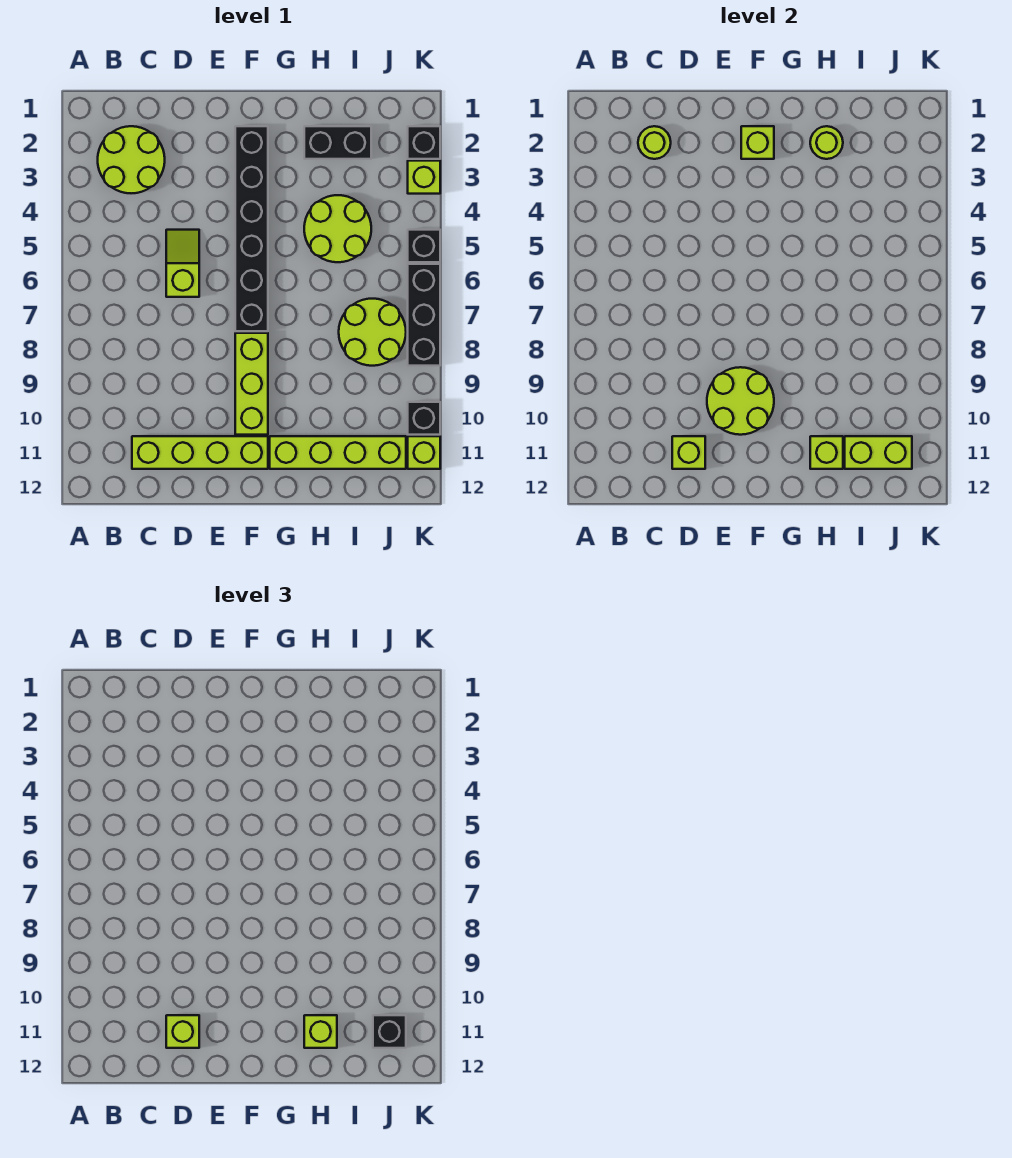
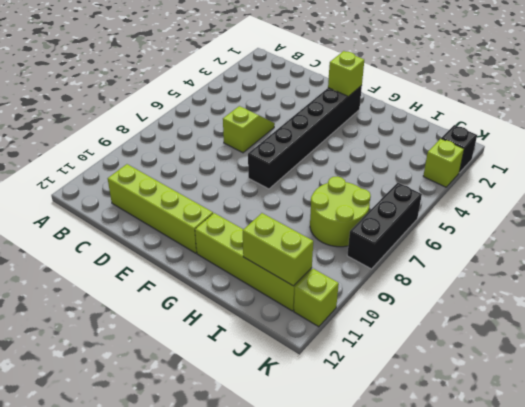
none -> lime round brick B2:C3 level 1
none -> lime brick F8:F10 level 1
none -> black brick H2:I2 level 1

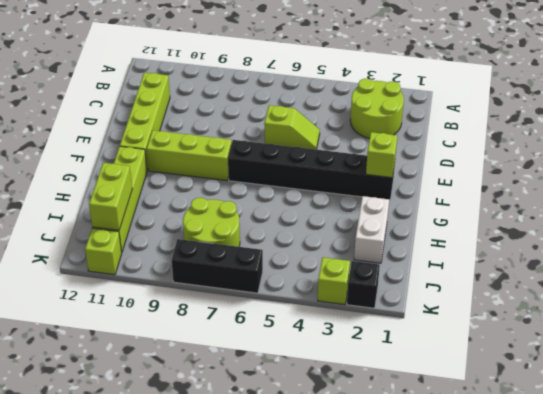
white brick H2:I2 level 1 -> black brick H2:I2 level 1
none -> lime round brick H4:I5 level 1
none -> black brick K5 level 1
none -> black brick K10 level 1

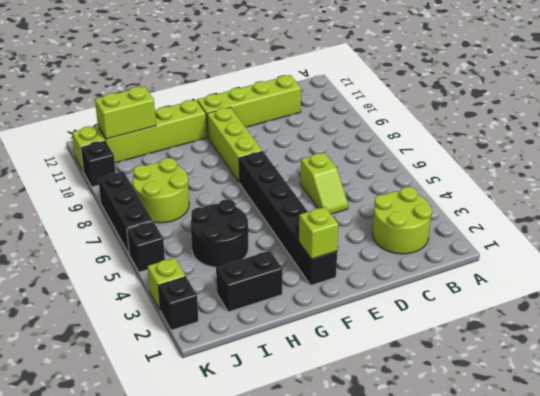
black round brick H4:I5 level 1 -> lime round brick H4:I5 level 1
none -> lime round brick C2 level 2
none -> lime brick D11 level 2
none -> lime round brick E9:F10 level 2

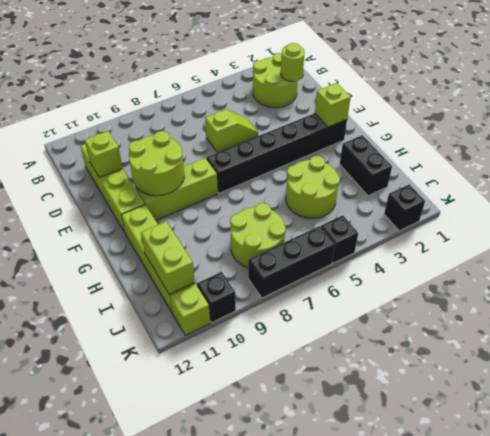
none -> lime brick K3 level 1
none -> lime round brick H2 level 2
none -> lime brick H11 level 2

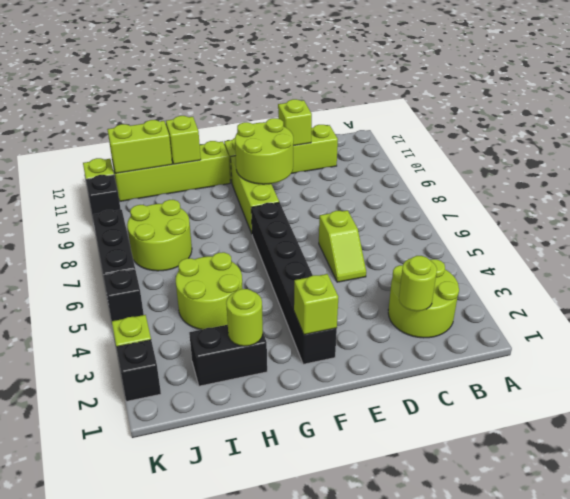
none -> lime brick D11 level 3
none -> lime brick H11 level 3
none -> black brick J11 level 3

